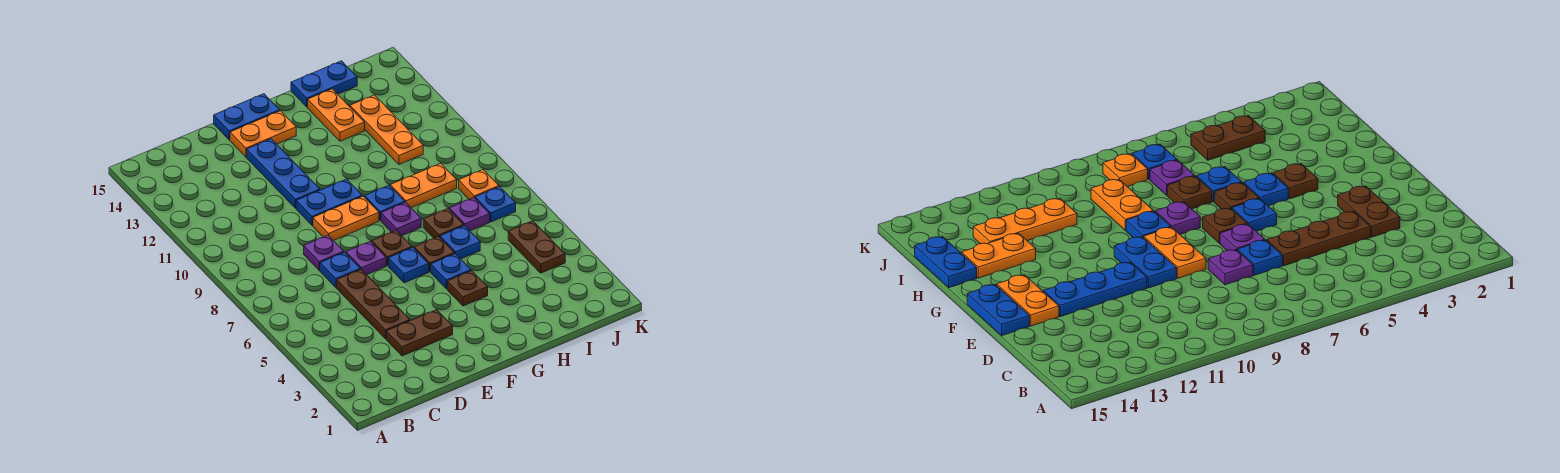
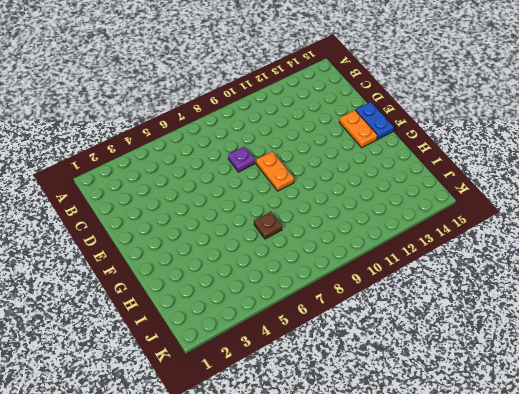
none -> brown plate D3:E3 level 1
none -> brown plate D4:D6 level 1
none -> blue plate D7 level 1

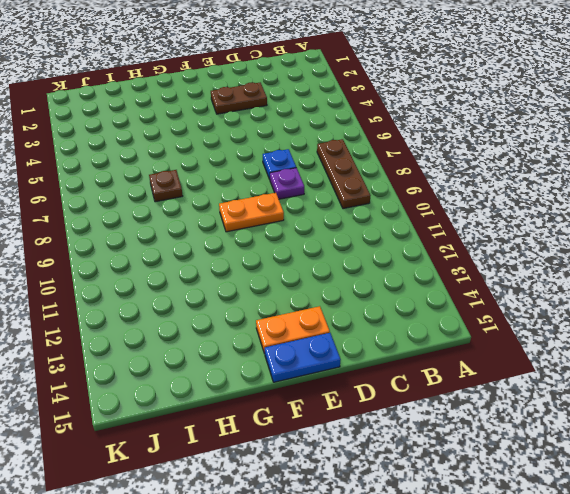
brown plate B7:B9 level 1 -> brown plate D4:D6 level 1
none -> purple plate E7 level 1
none -> blue plate E10:F10 level 1
none -> blue plate E11:E13 level 1

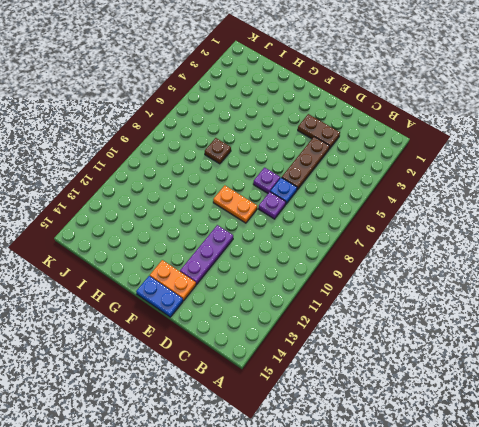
purple plate E11:E13 level 1 -> blue plate E11:E13 level 1
none -> blue plate E10:F10 level 1
none -> blue plate F6 level 1
none -> brown plate F7 level 1

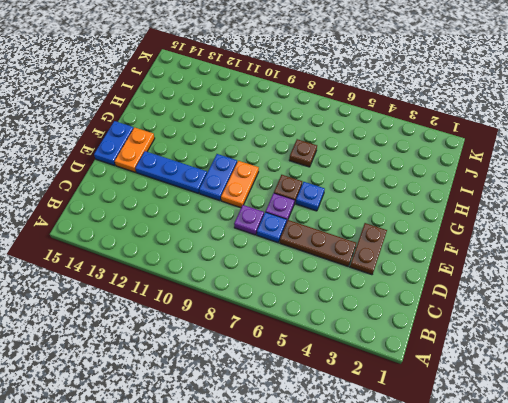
none -> brown plate G4 level 1
none -> blue plate G5 level 1
none -> brown plate G6 level 1

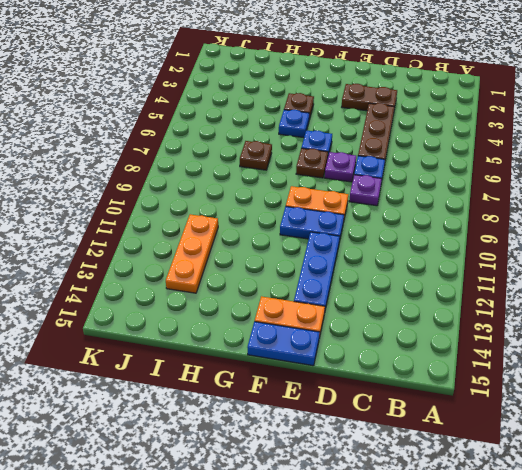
none -> brown plate G6 level 1
none -> purple plate G8 level 1
none -> blue plate G9 level 1

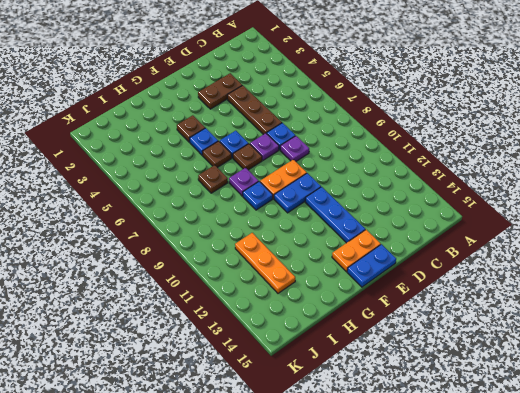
none -> blue plate H6 level 1
none -> orange plate H9:I9 level 1
none -> orange plate H13:H14 level 1

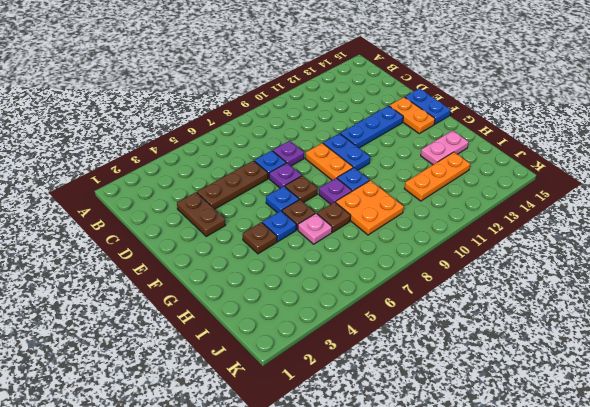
pink plate H6 level 1 -> blue plate H6 level 1
orange plate H8:I9 level 1 -> orange plate H9:I9 level 1
pink plate H13:H14 level 1 -> orange plate H13:H14 level 1
none -> blue plate H15:I15 level 1
none -> purple plate I7 level 1
none -> brown plate J4:J5 level 1

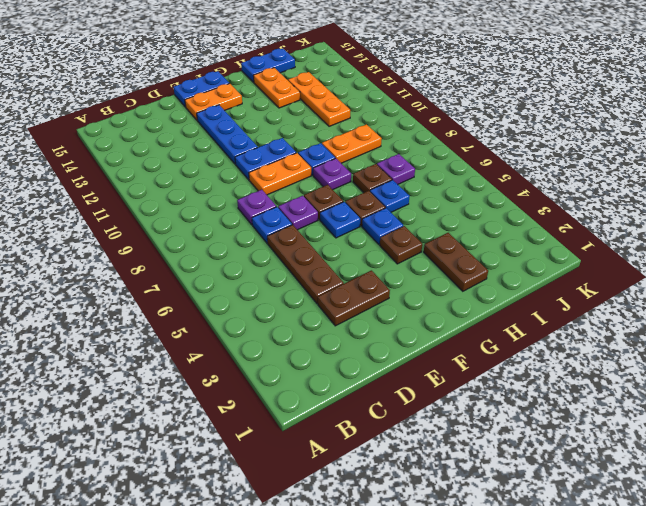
brown plate H2:H3 level 1 -> brown plate J4:J5 level 1
none -> blue plate J7 level 1
none -> orange plate J8 level 1

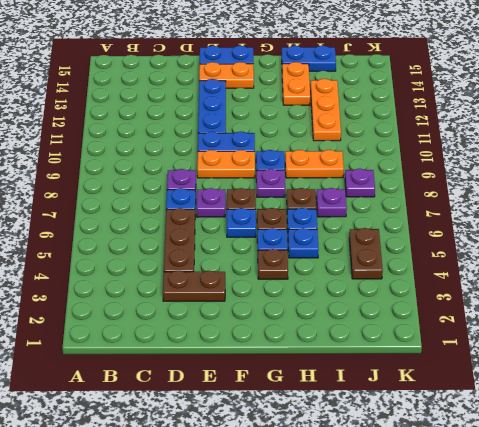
blue plate H5 level 1 -> blue plate J7 level 1
purple plate J8 level 1 -> orange plate J8 level 1

